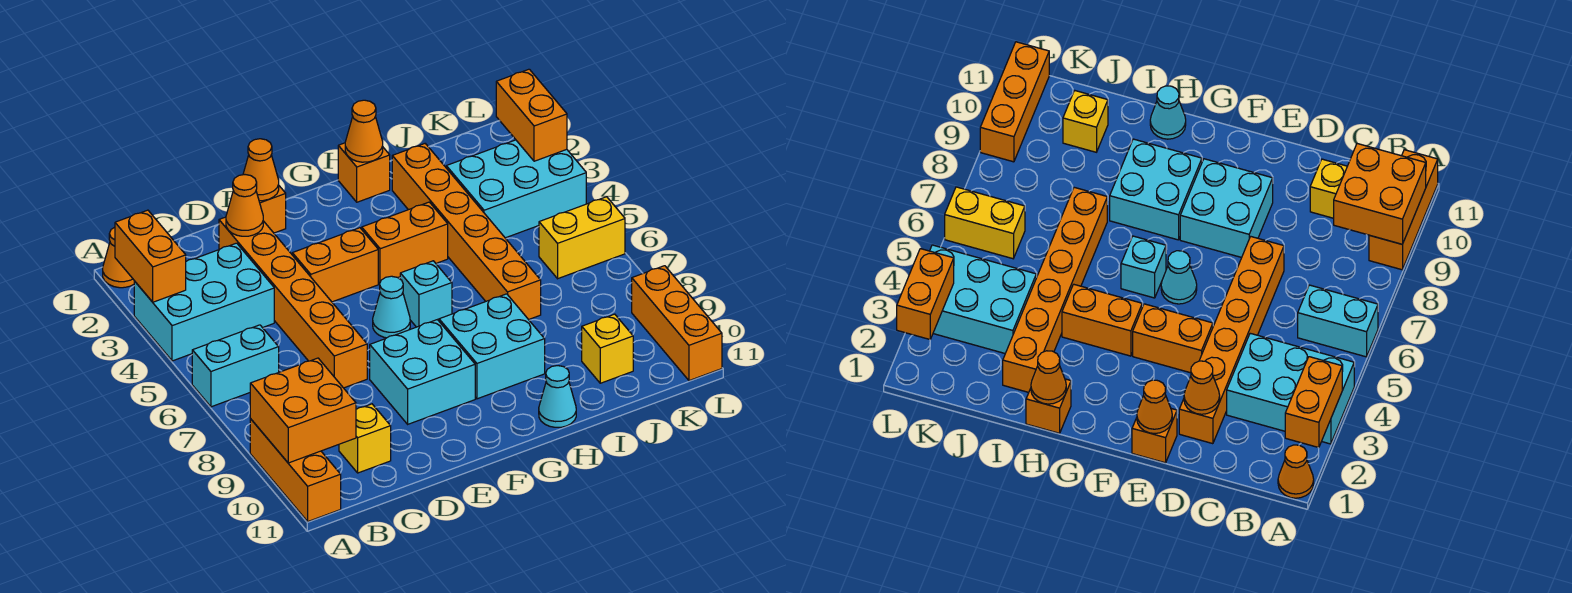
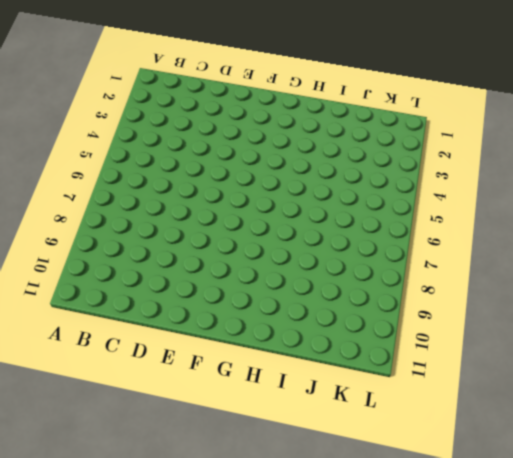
none -> orange cone A1 level 1
none -> cyan brick A3:C4 level 1
none -> cyan brick A6:B6 level 1

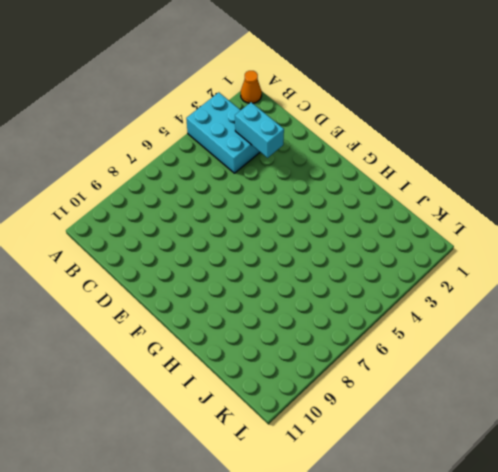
cyan brick C3:D3 level 2 -> cyan brick A6:B6 level 1
none -> orange brick A9:A11 level 1
none -> yellow brick C10 level 1
none -> orange brick D2:D7 level 1

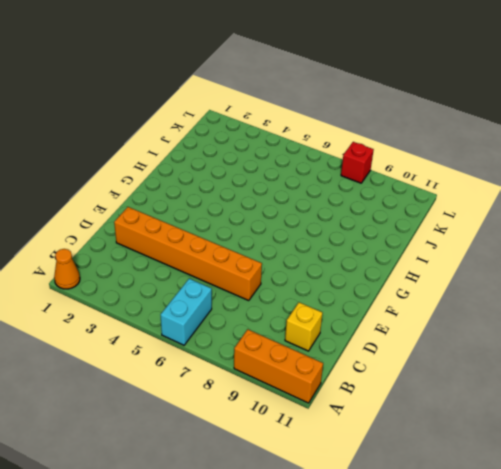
red brick L8 level 1 -> none
none -> cyan brick A3:C4 level 1
none -> orange brick E1 level 1
none -> orange brick E4:F4 level 1

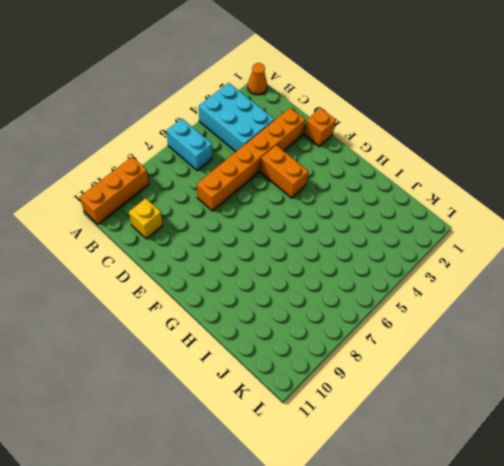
none -> cyan brick E8:F9 level 1
none -> cyan cone F6 level 1
none -> orange brick G4:H4 level 1

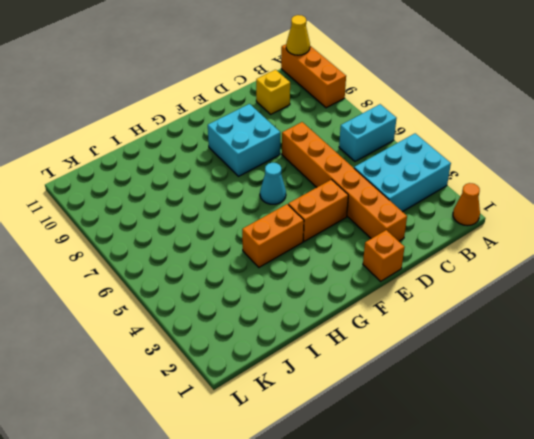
yellow cone A11 level 2 -> none
none -> cyan brick G6 level 1
none -> cyan brick G8:H9 level 1
none -> orange brick H1 level 1

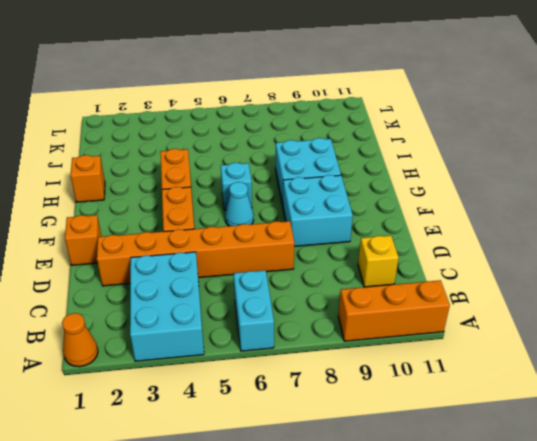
none -> cyan cone H11 level 1
none -> orange brick I2:I7 level 1
none -> cyan brick J3:L4 level 1

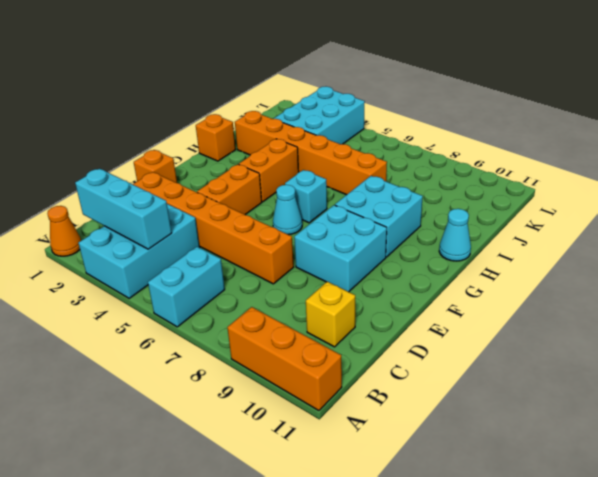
cyan brick B2:B4 level 2 -> none
none -> yellow brick J10 level 1
none -> yellow brick K6:L6 level 1
none -> orange brick L9:L11 level 1

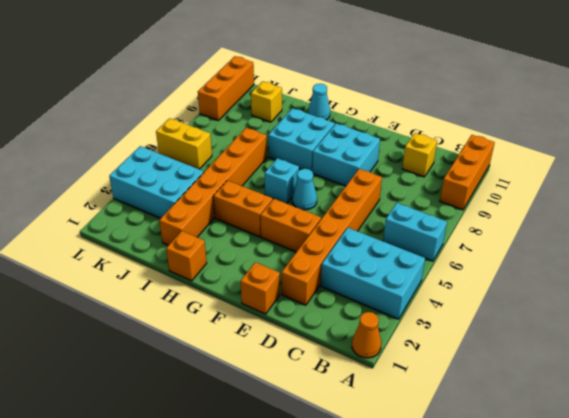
none -> orange brick A2:A3 level 2
none -> orange brick A9:B10 level 2
none -> orange cone D2 level 2

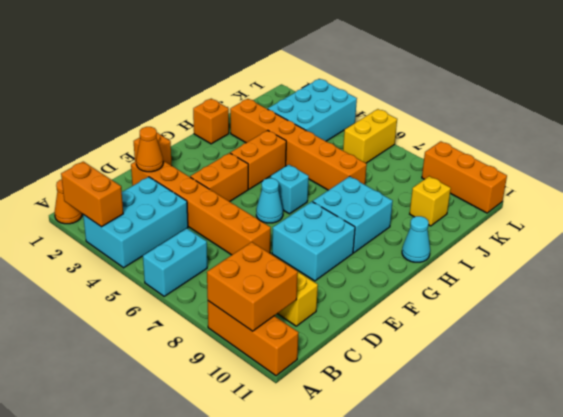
none -> orange cone E1 level 2
none -> orange cone H1 level 2
none -> orange brick L2:L3 level 2

